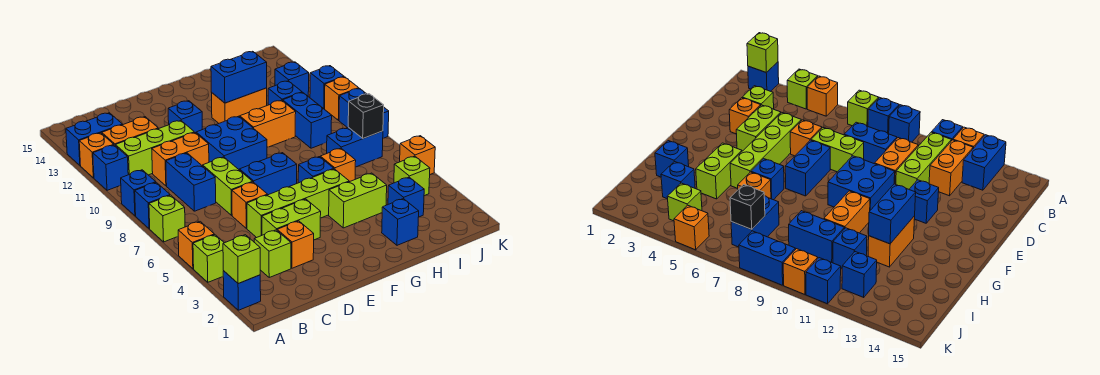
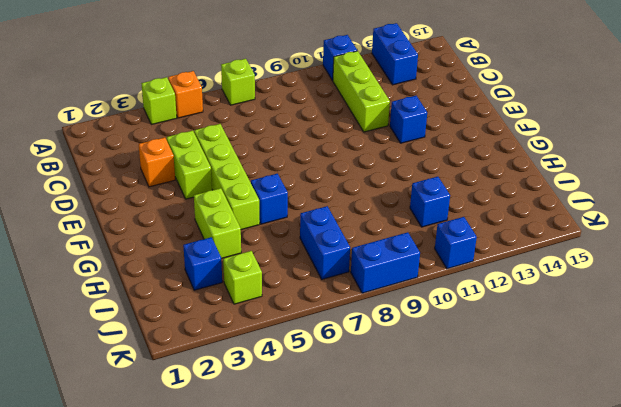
none -> blue brick A2 level 1
none -> blue brick A8 level 1
none -> blue brick A9 level 1
none -> orange brick A12 level 1

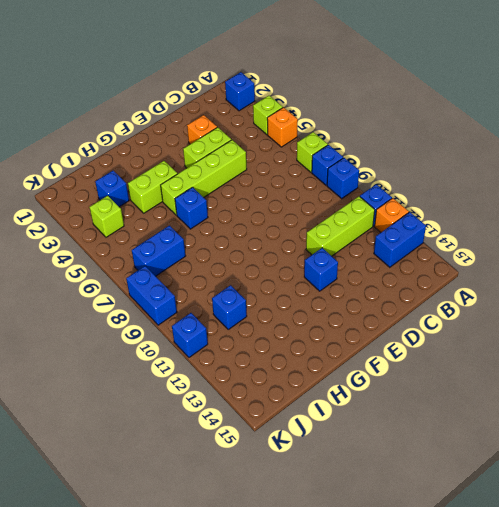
none -> orange brick B12:C12 level 1
none -> lime brick C3 level 1
none -> blue brick C8:C9 level 1
none -> orange brick C10:D10 level 1

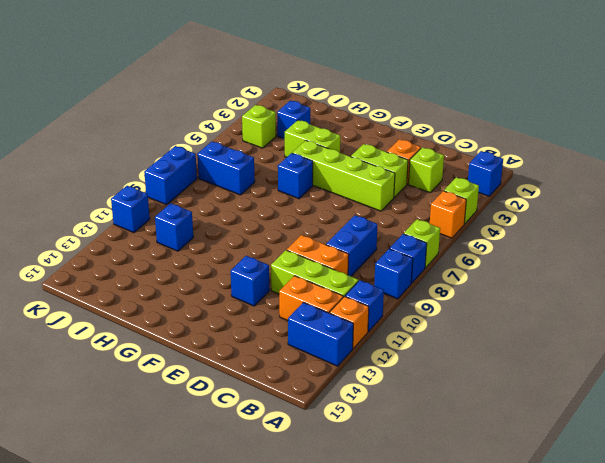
none -> orange brick D6 level 1
none -> lime brick D7:D8 level 1
none -> blue brick E7:F7 level 1
none -> blue brick E9:F10 level 1

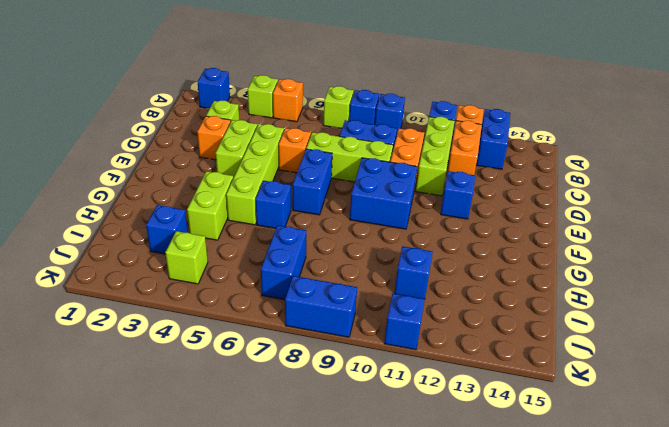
lime brick D7:D9 level 1 -> lime brick D7:D8 level 1
none -> orange brick G10:H10 level 1
none -> orange brick G12:H12 level 1
none -> blue brick H2 level 1
none -> orange brick H6 level 1

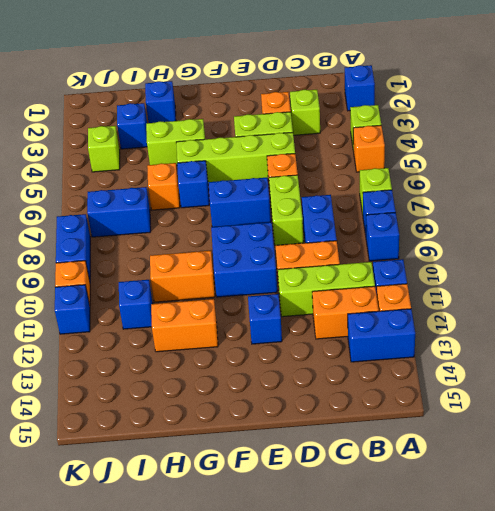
none -> blue brick I9:I10 level 1
none -> blue brick J12 level 1
none -> orange brick K5 level 1
none -> lime brick A2 level 2

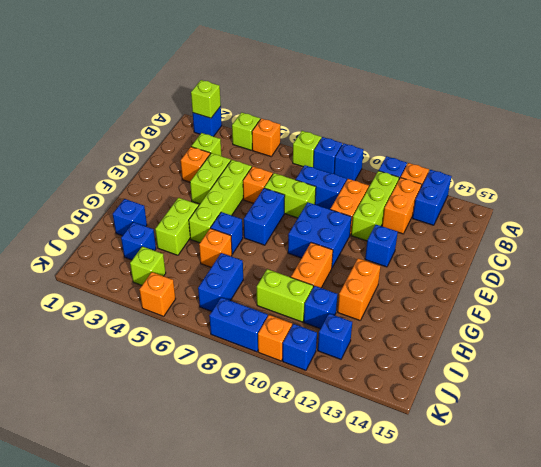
lime brick I9:I10 level 1 -> blue brick I9:I10 level 1
none -> blue brick G12:H12 level 2
none -> black brick J7 level 2

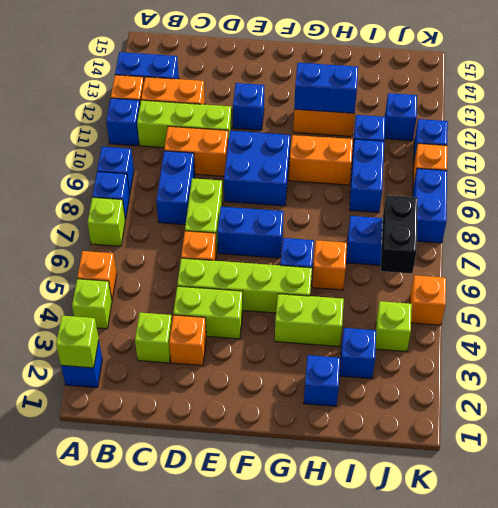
black brick J6:J7 level 2 -> black brick J7 level 2

